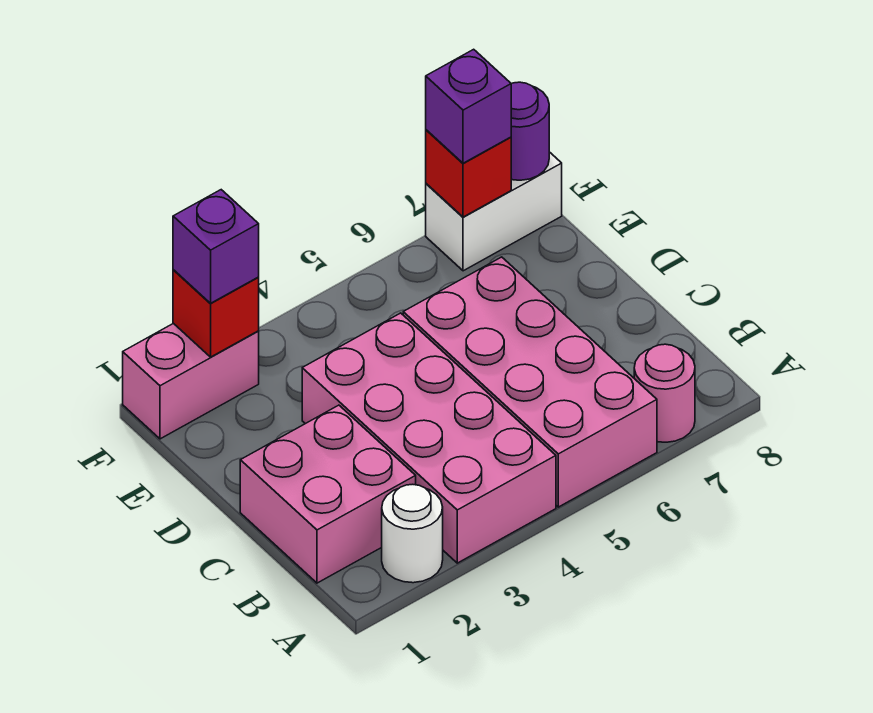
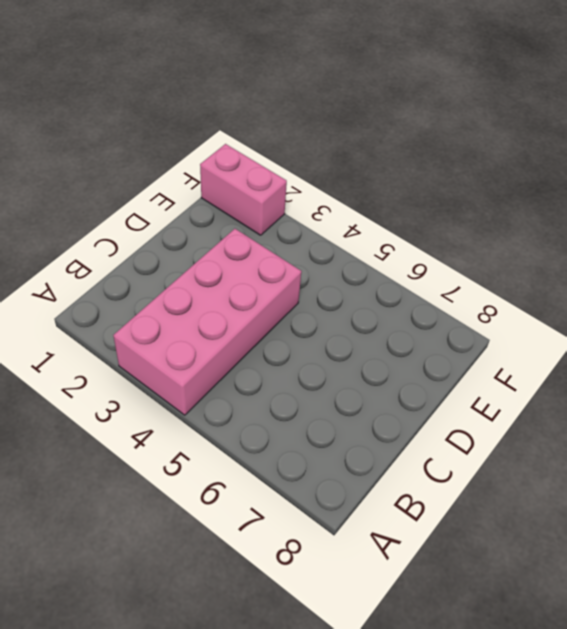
none -> white round brick A2 level 1
none -> pink brick A5:D6 level 1
none -> pink round brick A7 level 1

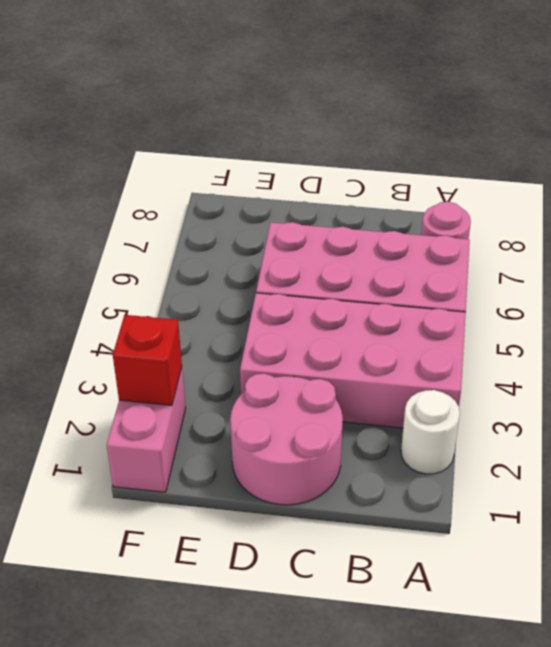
pink round brick C1:D2 level 1 -> pink brick B1:C2 level 1
none -> white brick F7:F8 level 1
none -> red brick F7 level 2
none -> purple round brick F8 level 2

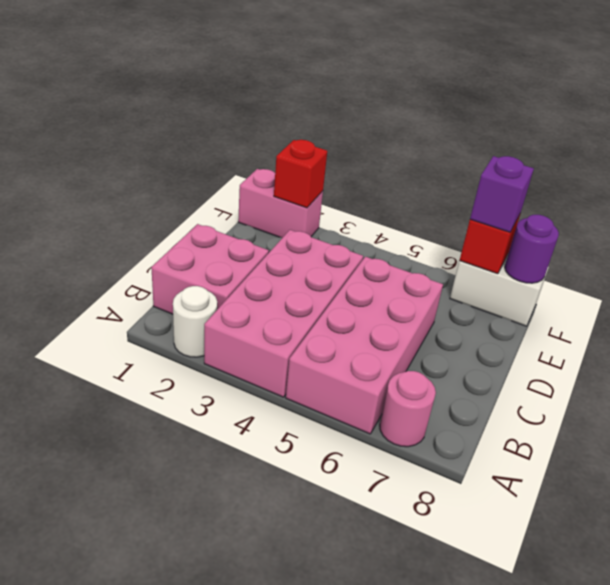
none -> purple brick F2 level 3

